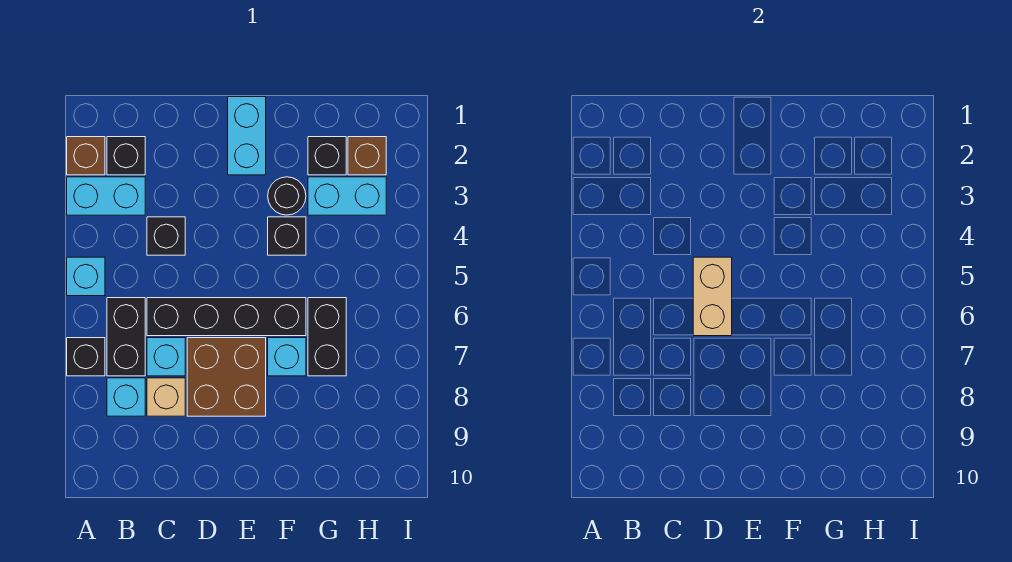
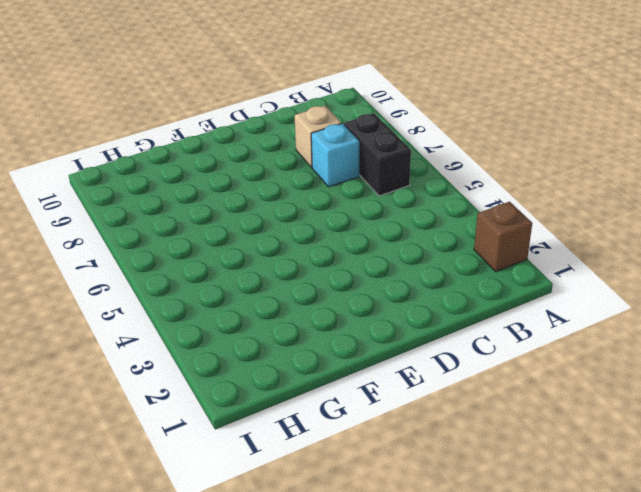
none -> cyan brick A3:B3 level 1
none -> cyan brick A5 level 1
none -> black brick A7 level 1

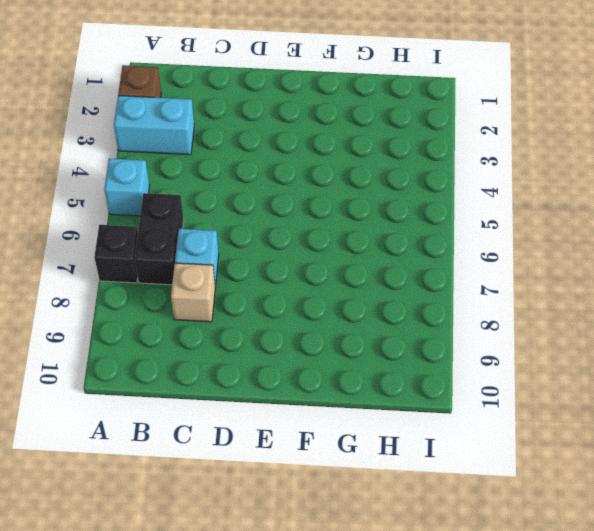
none -> black brick B2 level 1
none -> cyan brick B8 level 1
none -> black brick C4 level 1

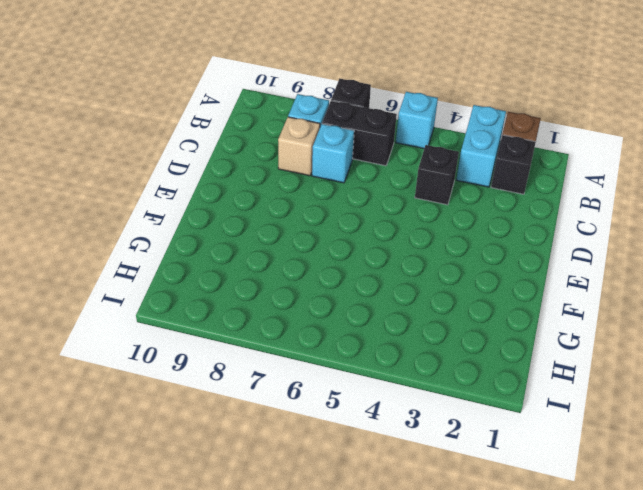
none -> black brick C6:F6 level 1
none -> brown brick D7:E8 level 1
none -> cyan brick E1:E2 level 1

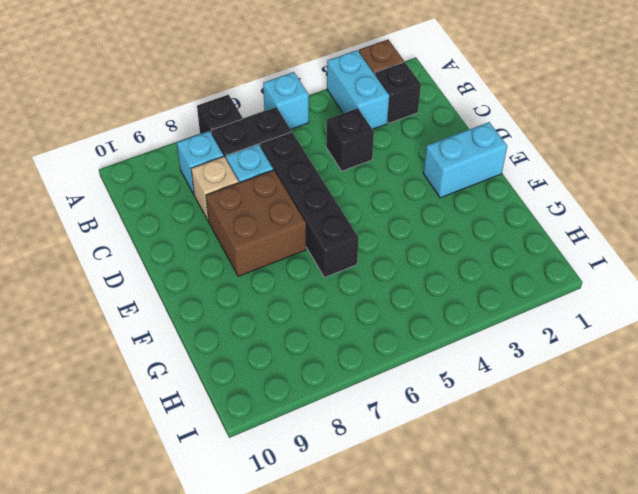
none -> black round brick F3 level 1
none -> black brick F4 level 1
none -> cyan brick F7 level 1

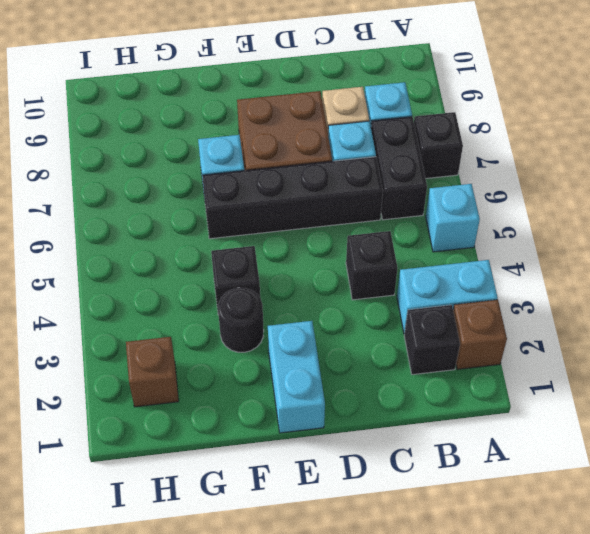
none -> black brick G2 level 1
none -> cyan brick G3:H3 level 1
none -> black brick G6:G7 level 1

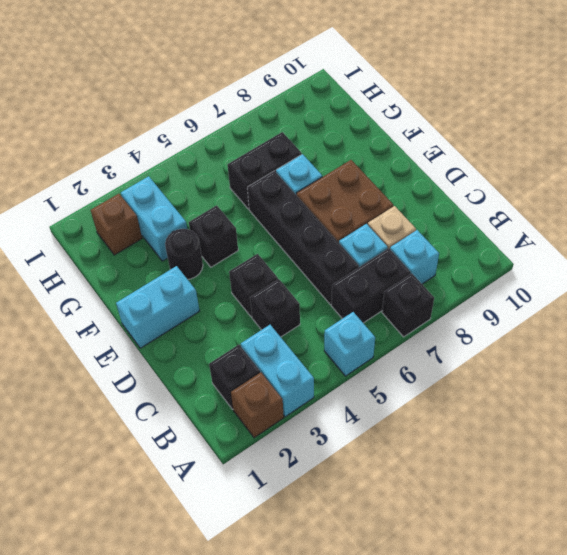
black brick D4 level 1 -> black brick G2 level 1
none -> tan brick D5:D6 level 2

